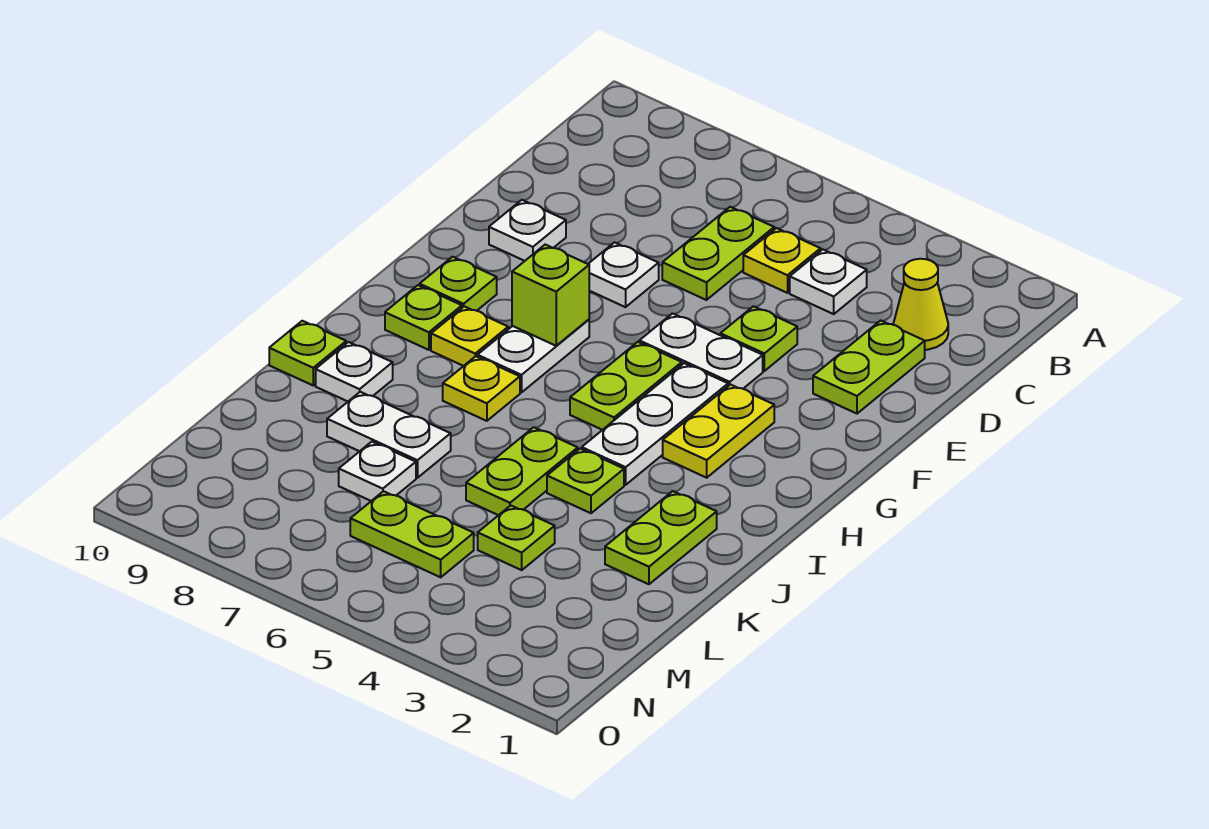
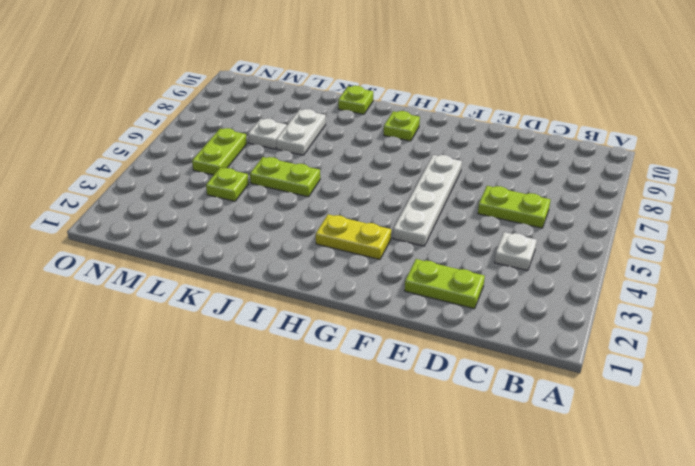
white plate F4:F7 level 1 -> white plate F4:F5 level 1
none -> yellow cone C2 level 1
none -> yellow plate C5 level 1
none -> lime plate E4 level 1

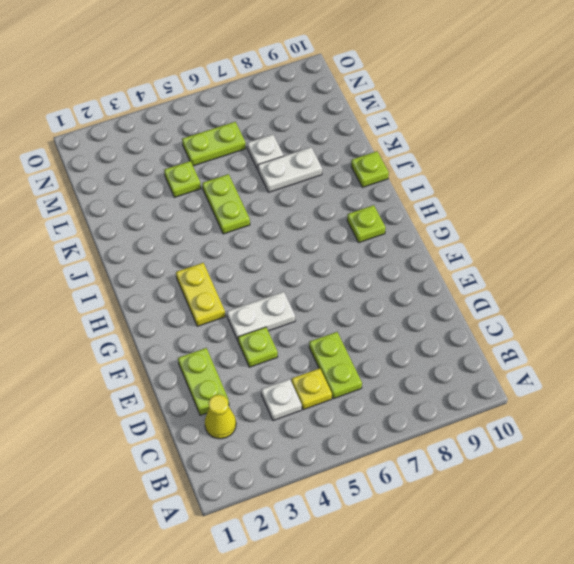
none -> white plate E7 level 1
none -> white plate E9 level 1
none -> white plate G4:I4 level 1

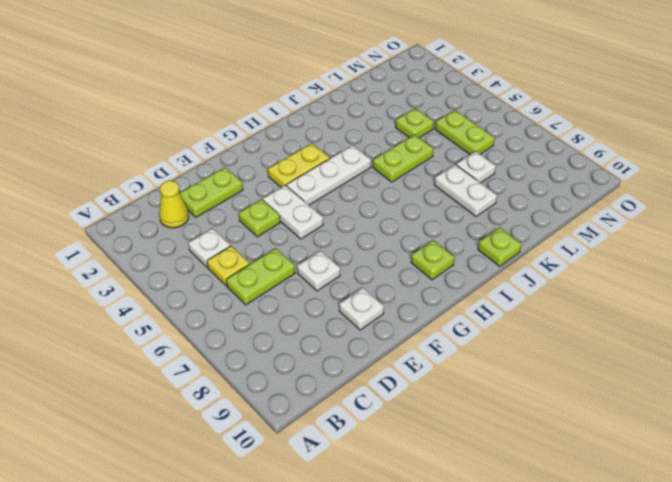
none -> lime plate G5:H5 level 1
none -> white plate G7:H7 level 1
none -> lime plate G9 level 1

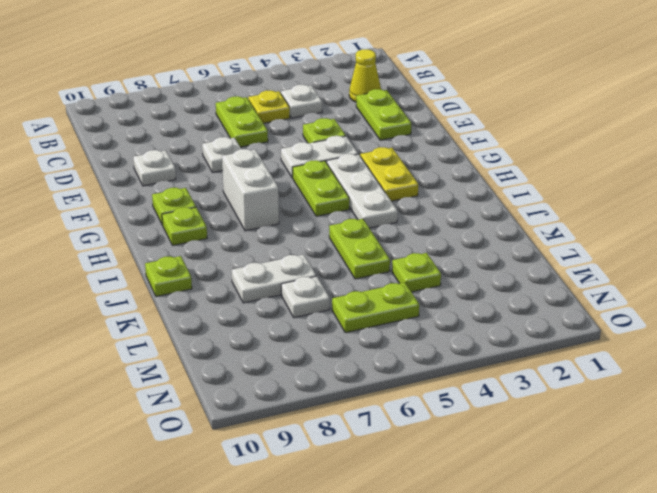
white brick G7:H7 level 1 -> white plate G7:H7 level 1
none -> yellow plate H8 level 1
none -> yellow plate I7 level 1
none -> lime plate J2:K2 level 1

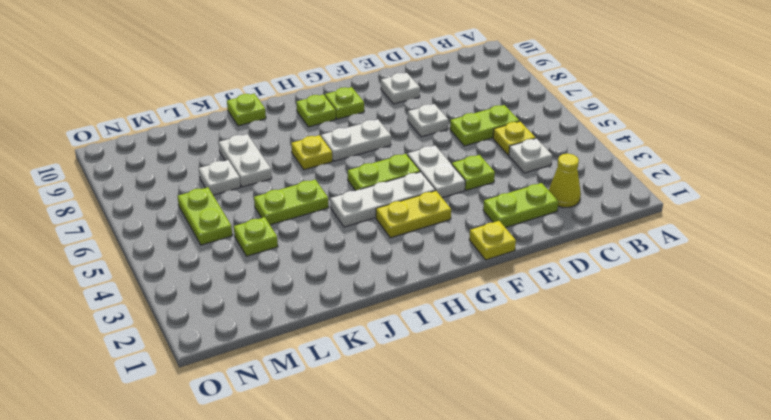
yellow plate F1 level 1 -> yellow plate H8 level 1
none -> lime plate J2:K2 level 1
none -> lime plate J4 level 1
none -> white plate J9 level 1

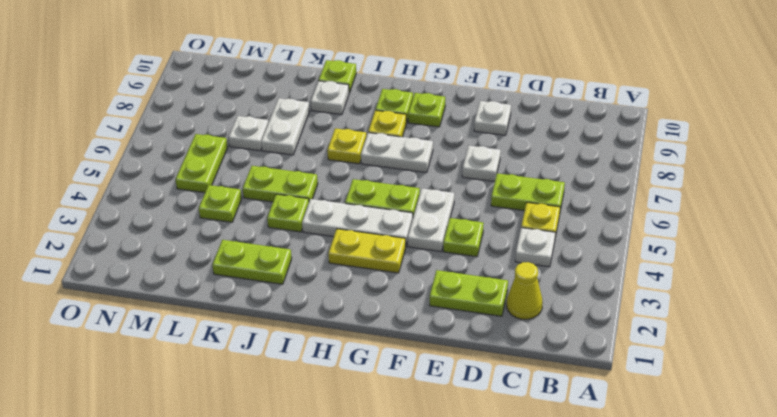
none -> lime brick G7 level 2

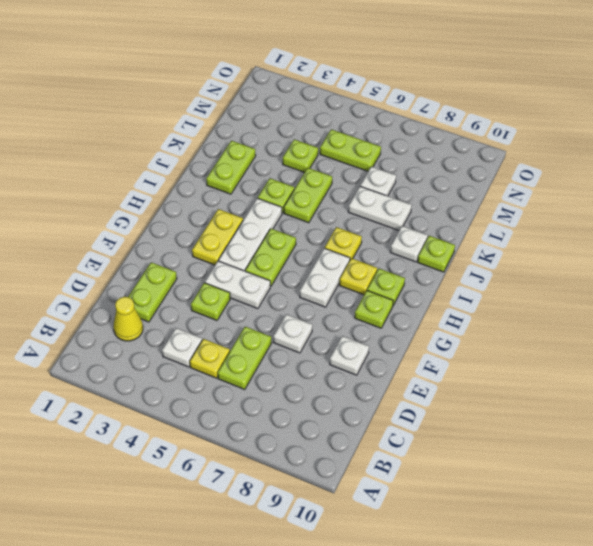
none -> lime brick G7 level 2

